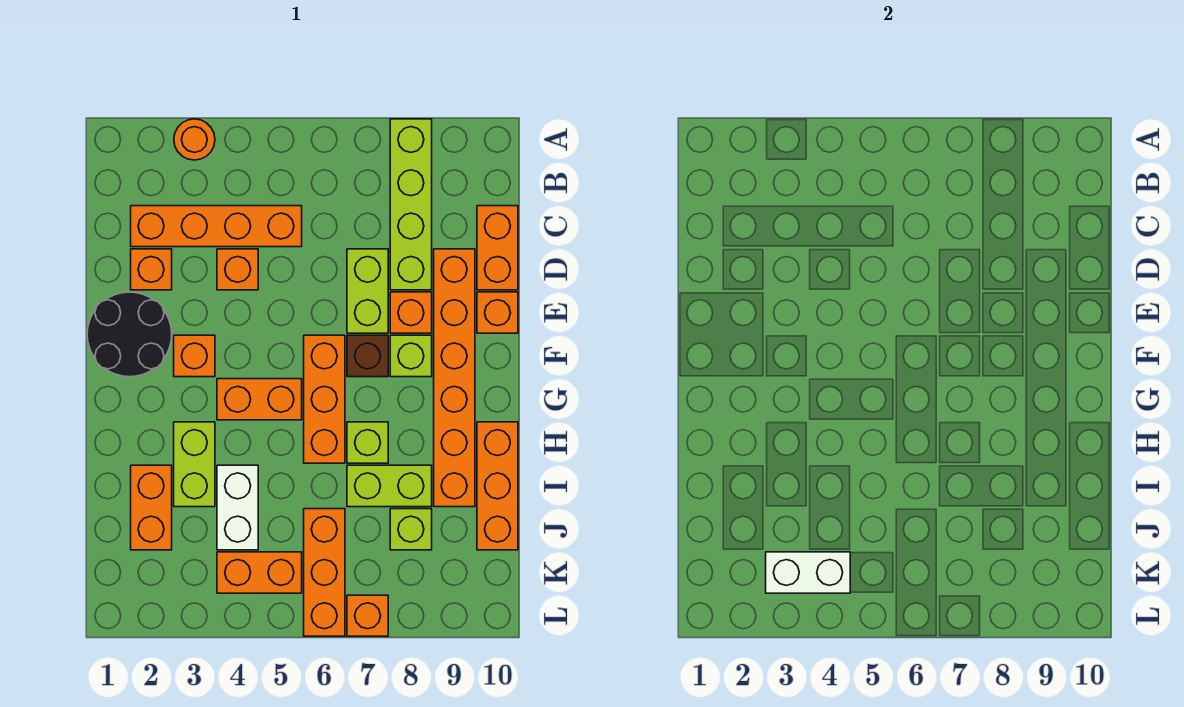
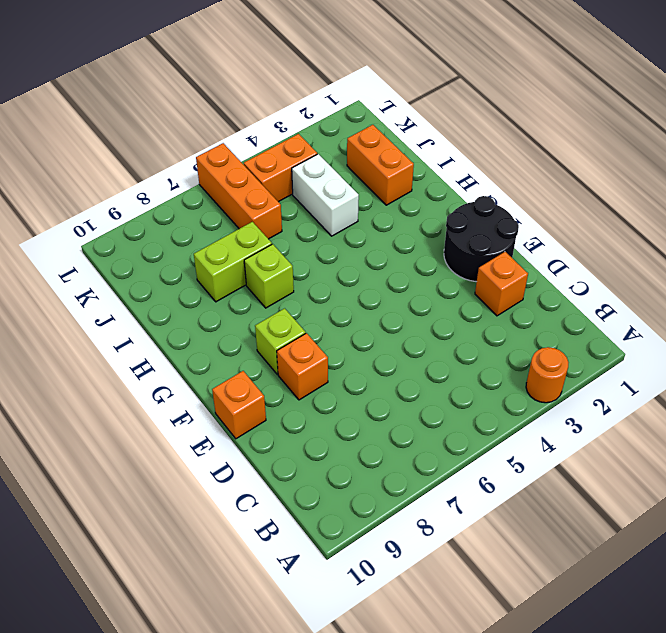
none -> lime brick A8:D8 level 1
none -> orange brick C2:C5 level 1
none -> orange brick C10:D10 level 1

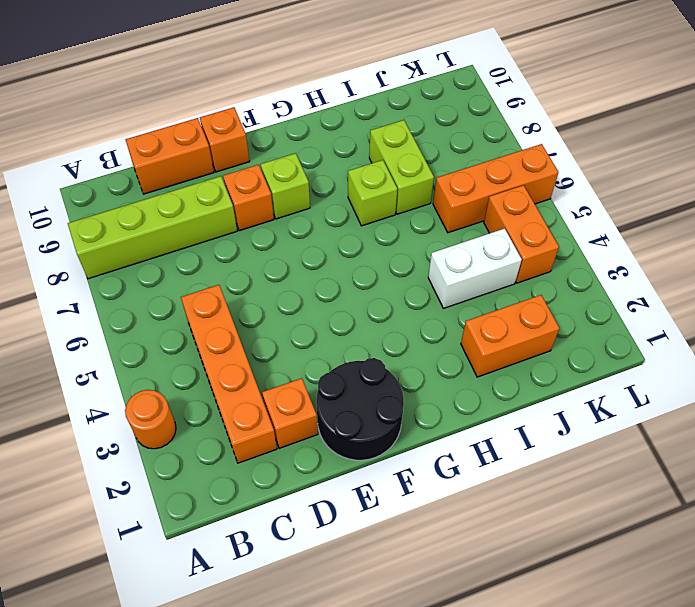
none -> orange brick D4 level 1
none -> lime brick D7:E7 level 1
none -> orange brick D9:I9 level 1

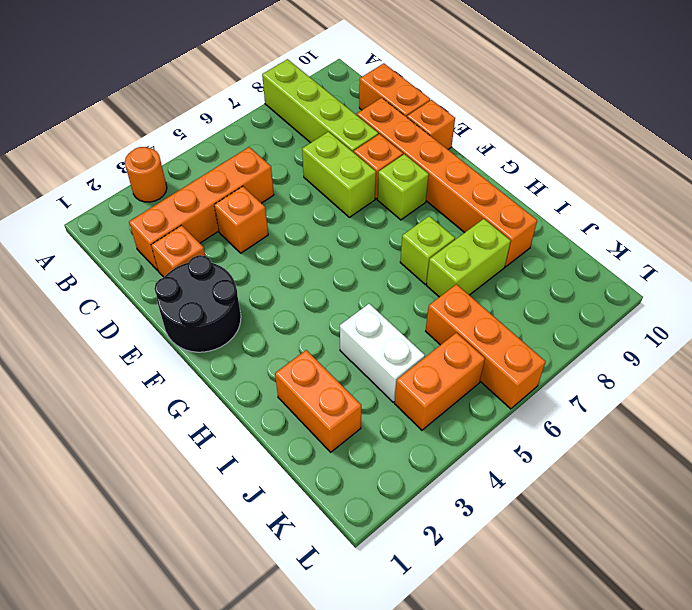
none -> orange brick F3 level 1
none -> orange brick F6:H6 level 1
none -> brown brick F7 level 1

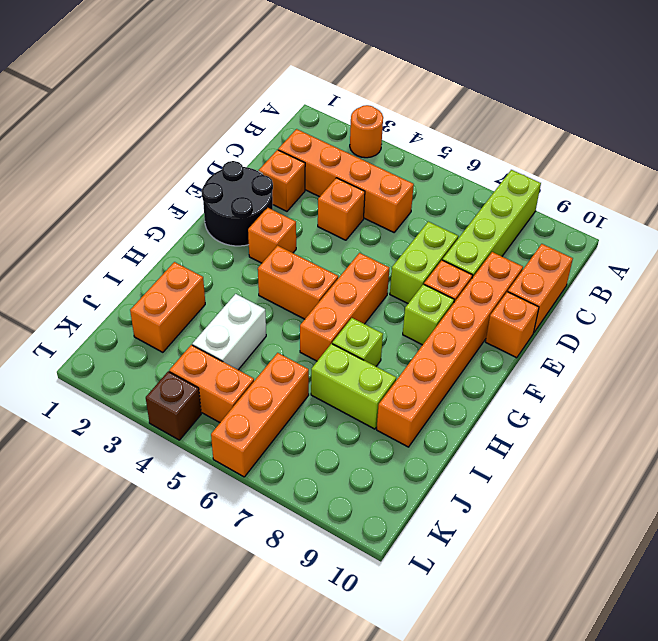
brown brick L4 level 1 -> brown brick F7 level 1
none -> lime brick H3:I3 level 1
none -> orange brick H10:J10 level 1
none -> lime brick J8 level 1

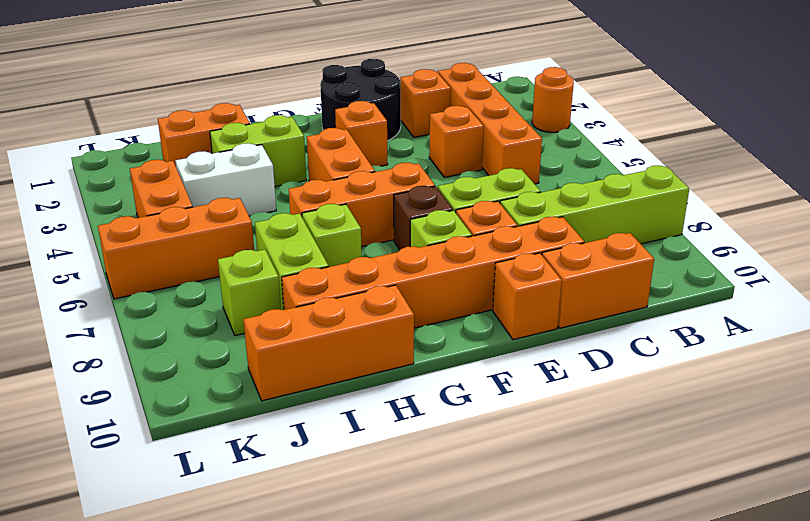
none -> orange brick L7 level 1
none -> white brick K3:K4 level 2

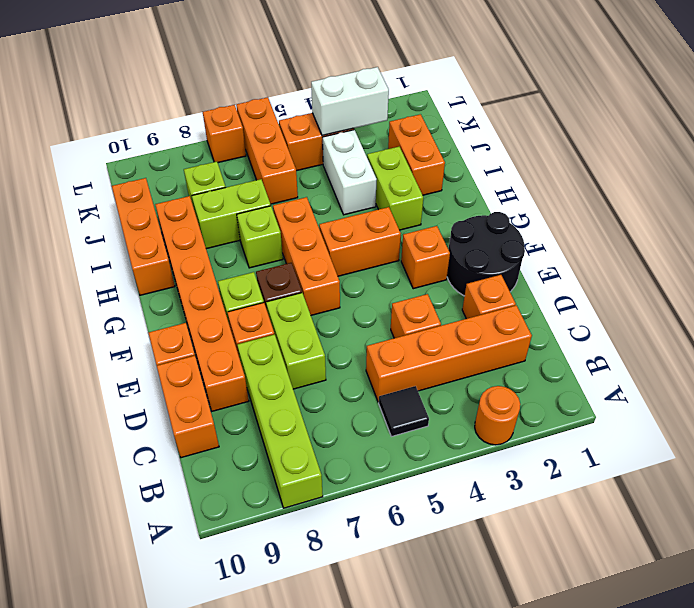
black tile B5 level 1 -> none

